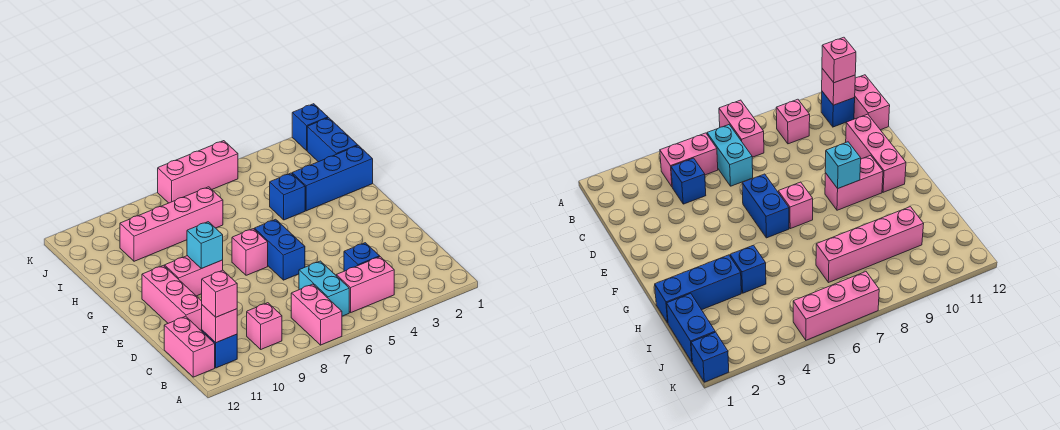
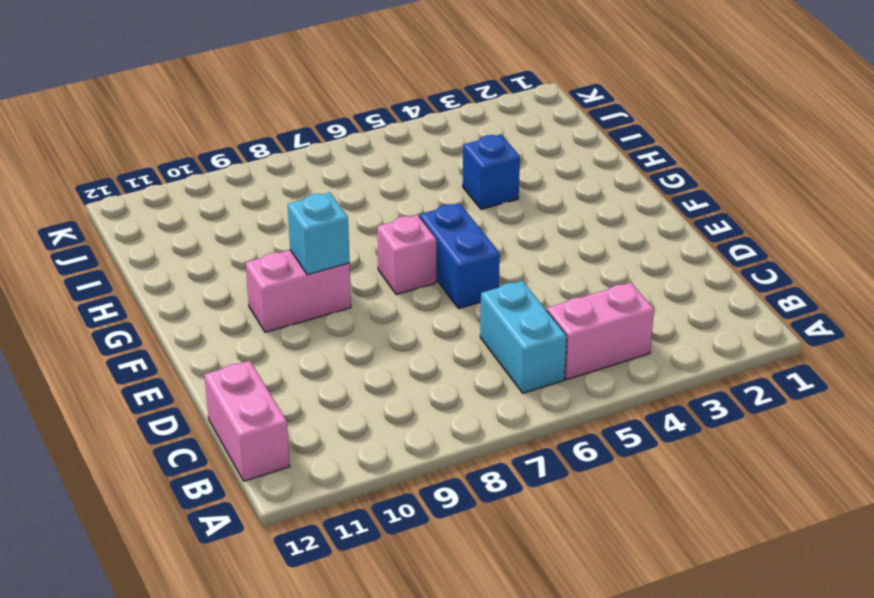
none -> pink brick A7:B7 level 1
none -> pink brick B9 level 1
none -> blue brick B11 level 1

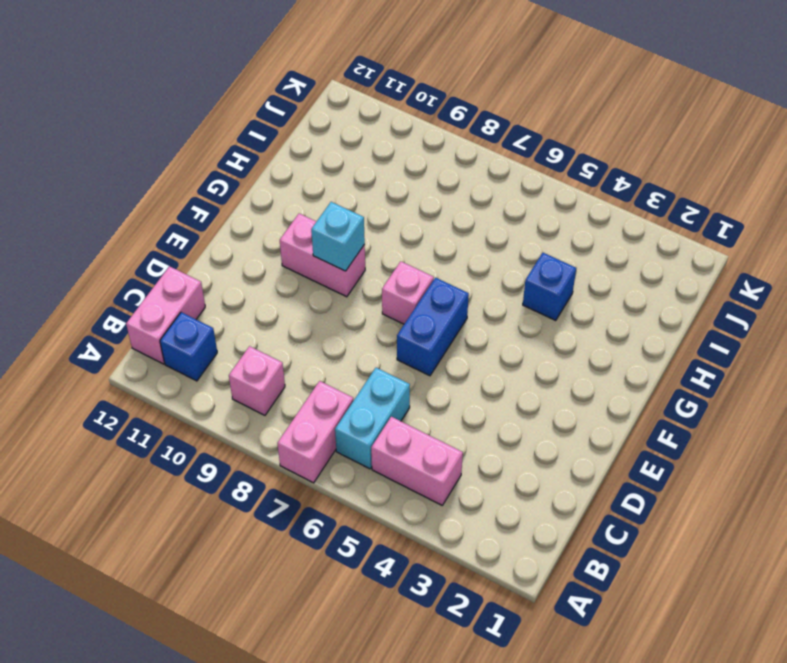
none -> blue brick C4 level 1
none -> pink brick D11:F11 level 1
none -> blue brick H1:H3 level 1

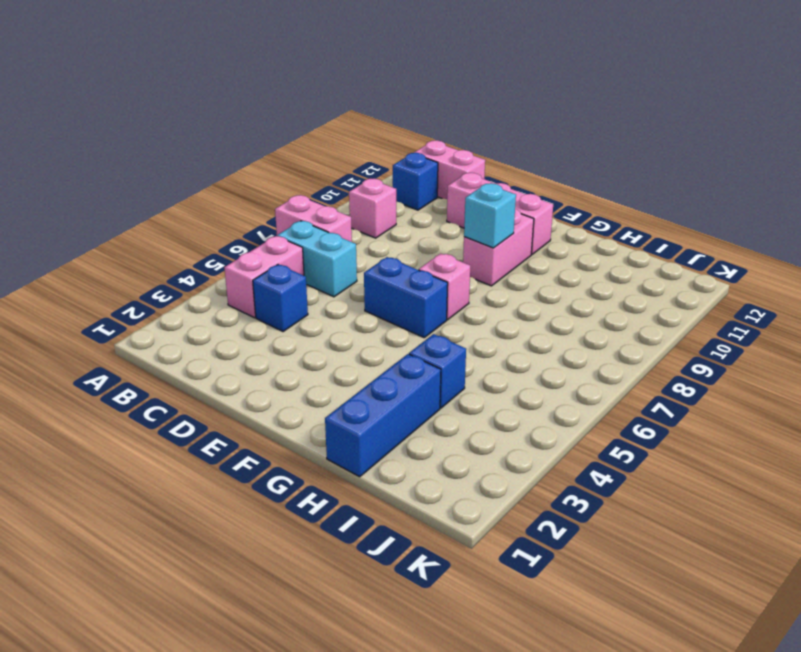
none -> blue brick I1:J1 level 1
none -> pink brick I7:I10 level 1
none -> blue brick K1 level 1

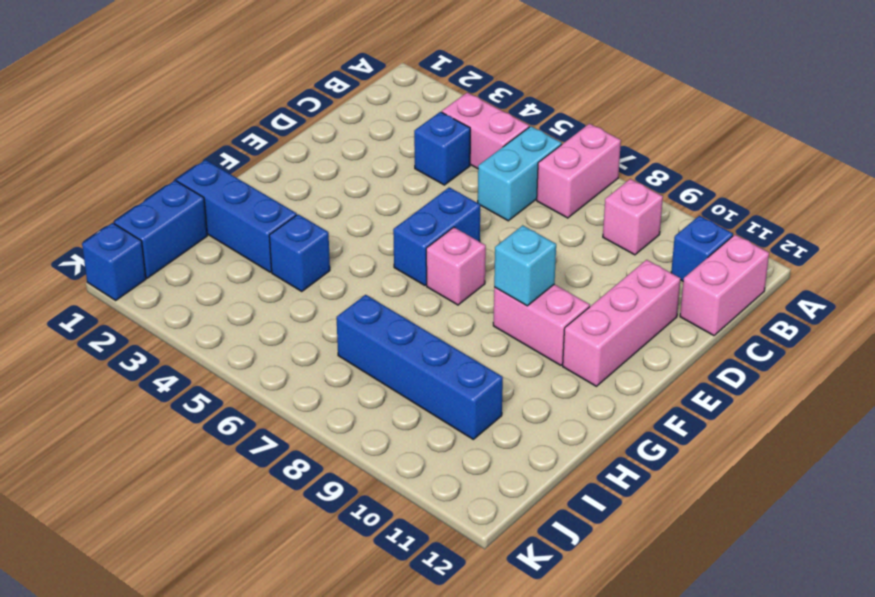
blue brick I7:I10 level 1 -> pink brick I7:I10 level 1
none -> pink brick K5:K7 level 1
none -> pink brick B11 level 2
none -> pink brick B11 level 3

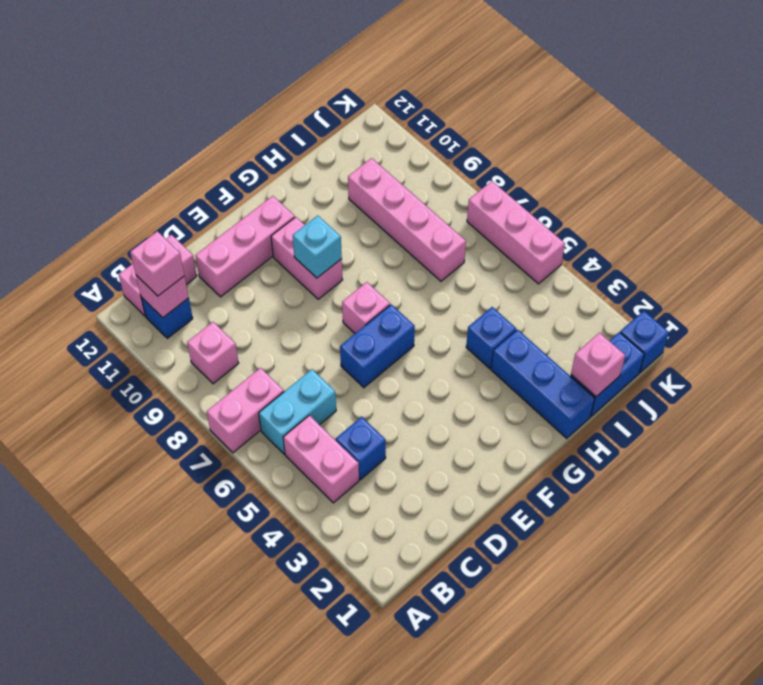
pink brick I1 level 2 -> none

